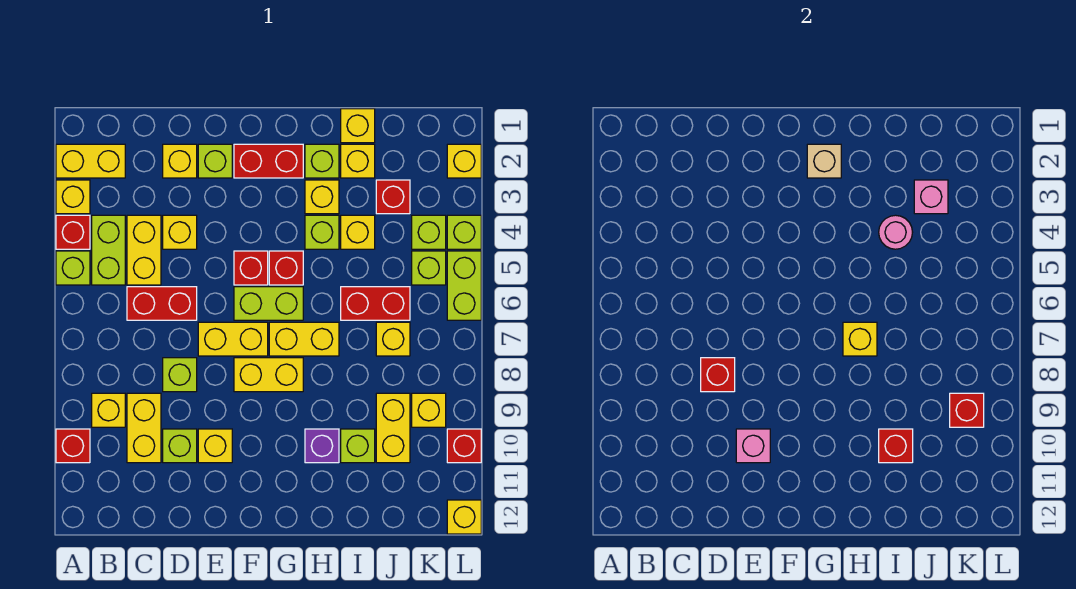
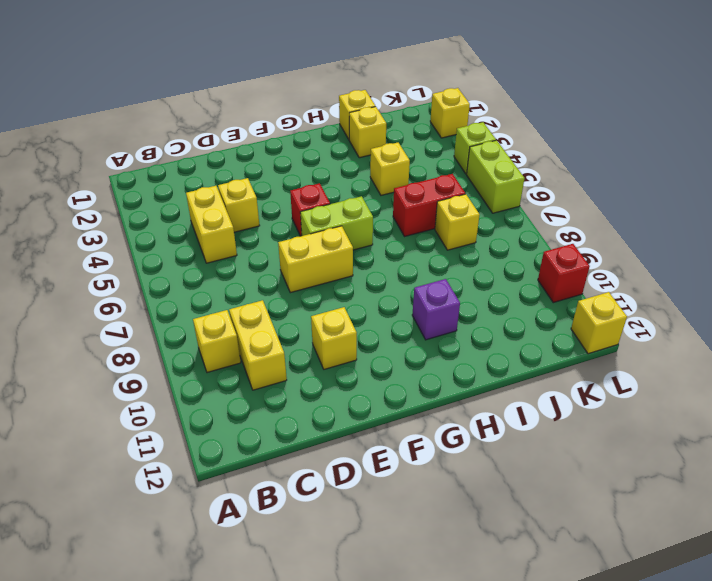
none -> yellow brick A2:B2 level 1
none -> yellow brick A3 level 1
none -> red brick A4 level 1
none -> lime brick A5 level 1

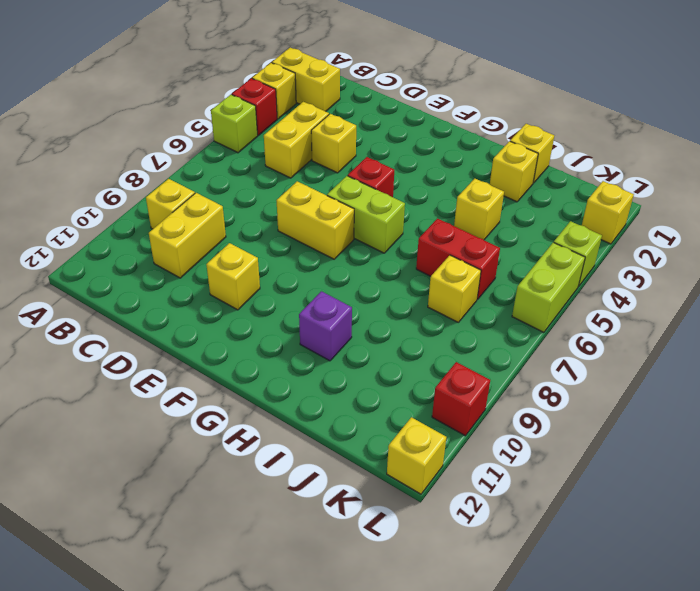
none -> red brick A10 level 1
none -> lime brick B4:B5 level 1
none -> red brick C6:D6 level 1
none -> yellow brick D2 level 1

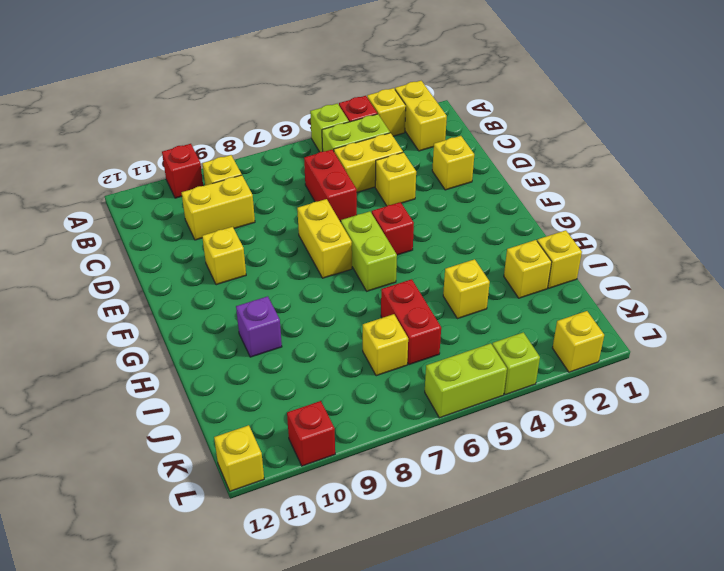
none -> lime brick D8 level 1
none -> lime brick D10 level 1
none -> lime brick E2 level 1
none -> red brick F2:G2 level 1

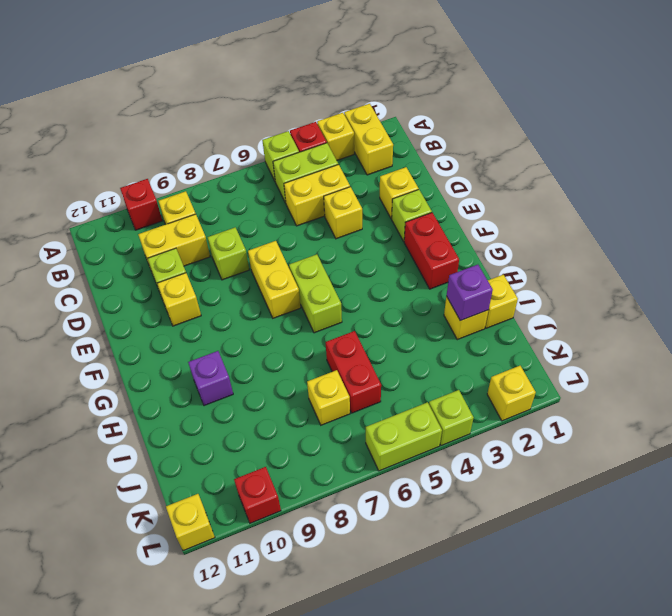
purple brick I2 level 2 -> none
none -> red brick C6:D6 level 1
none -> red brick F5 level 1
none -> yellow brick F8:G8 level 1
none -> red brick G5 level 1

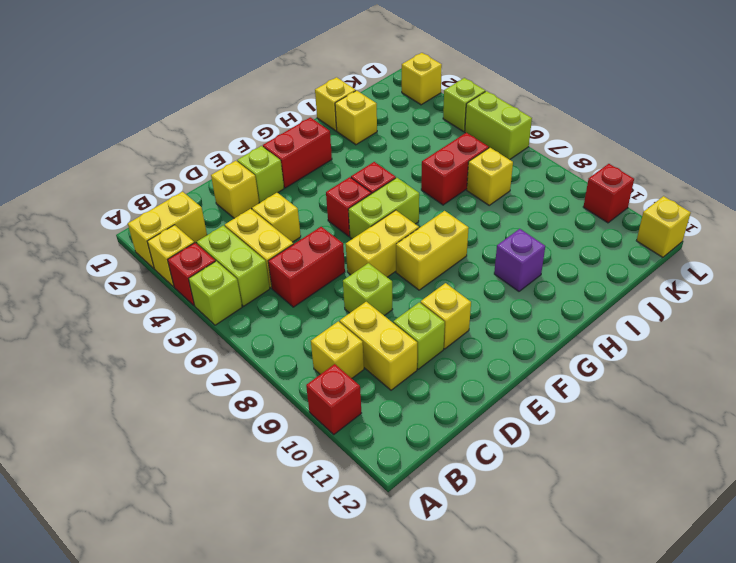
none -> yellow brick G7:H7 level 1
none -> lime brick H2 level 1
none -> yellow brick H3 level 1
none -> lime brick H4 level 1

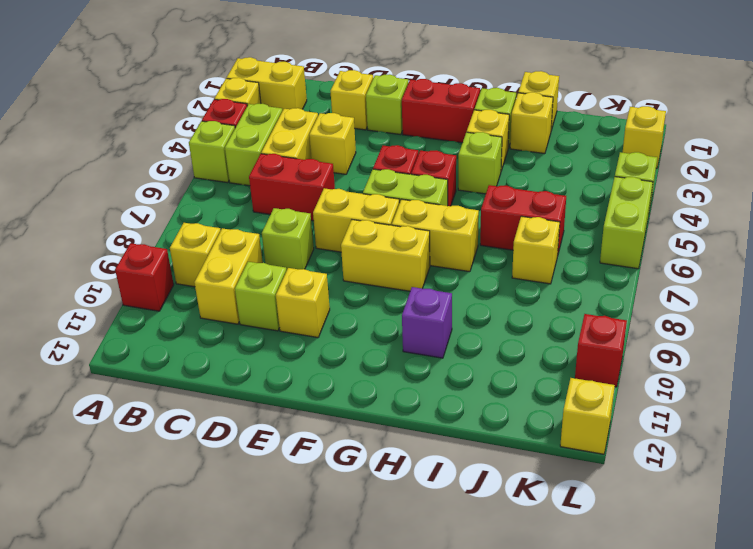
none -> yellow brick I4 level 1
none -> lime brick I10 level 1
none -> red brick J3 level 1
none -> yellow brick J9:J10 level 1

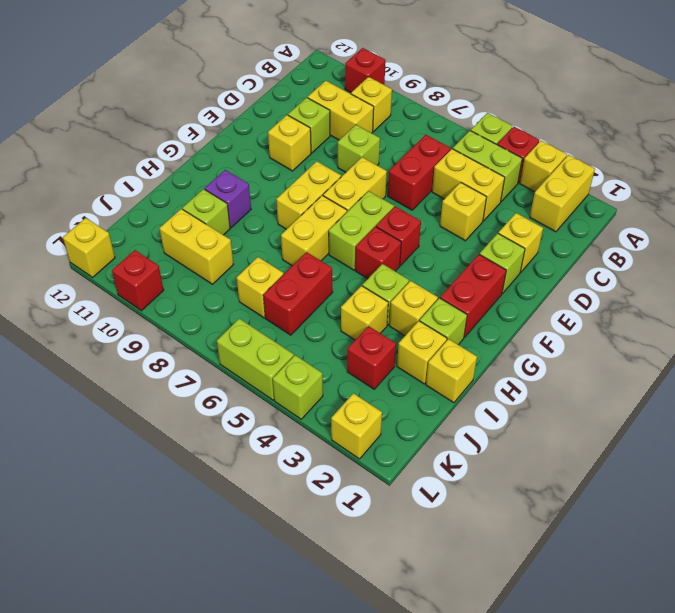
none -> lime brick K4 level 1
none -> lime brick K5 level 1
none -> yellow brick K9 level 1
none -> red brick D8 level 2

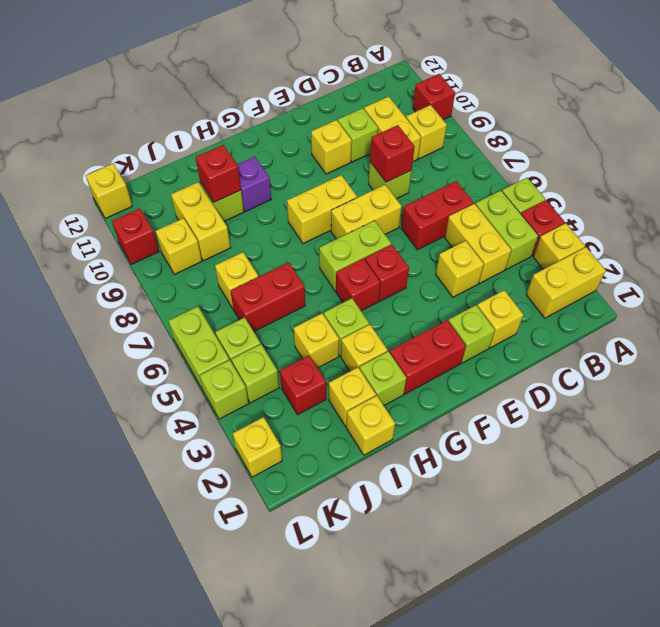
none -> yellow brick G7:H7 level 1
none -> pink brick E10 level 2
none -> tan brick G2 level 2
none -> yellow brick H7 level 2

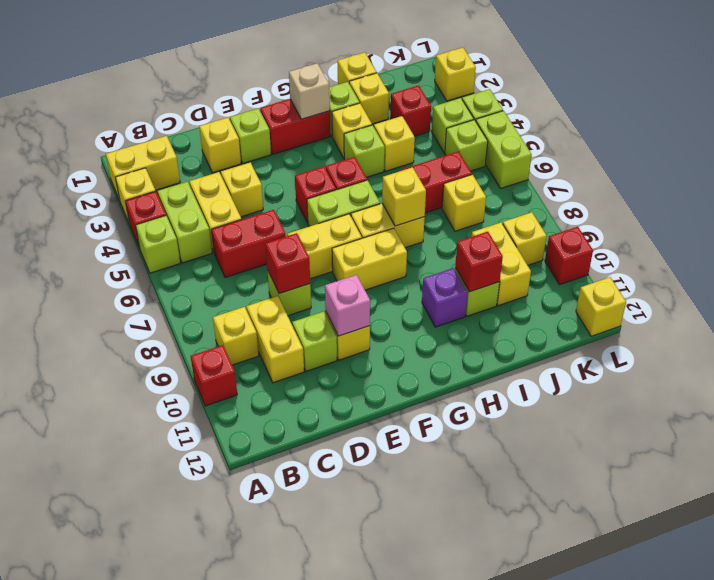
none -> pink round brick I4 level 2
none -> pink brick J3 level 2
none -> red brick K9 level 2

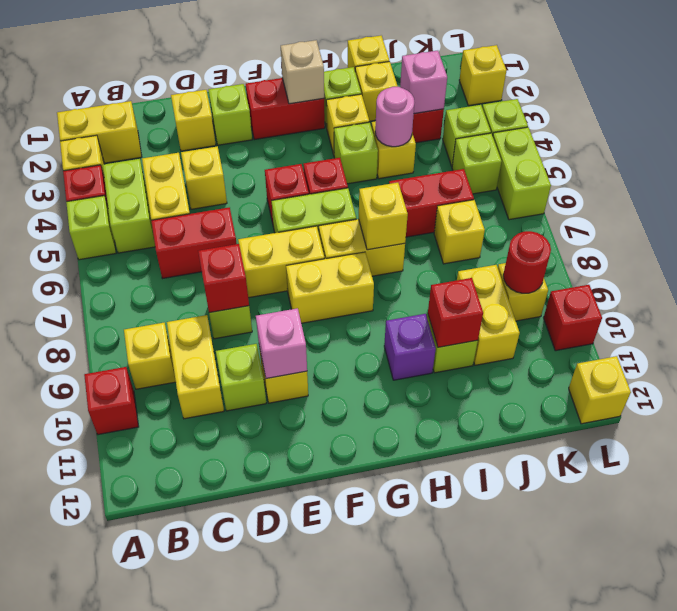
red round brick K9 level 2 -> red brick K9 level 2

